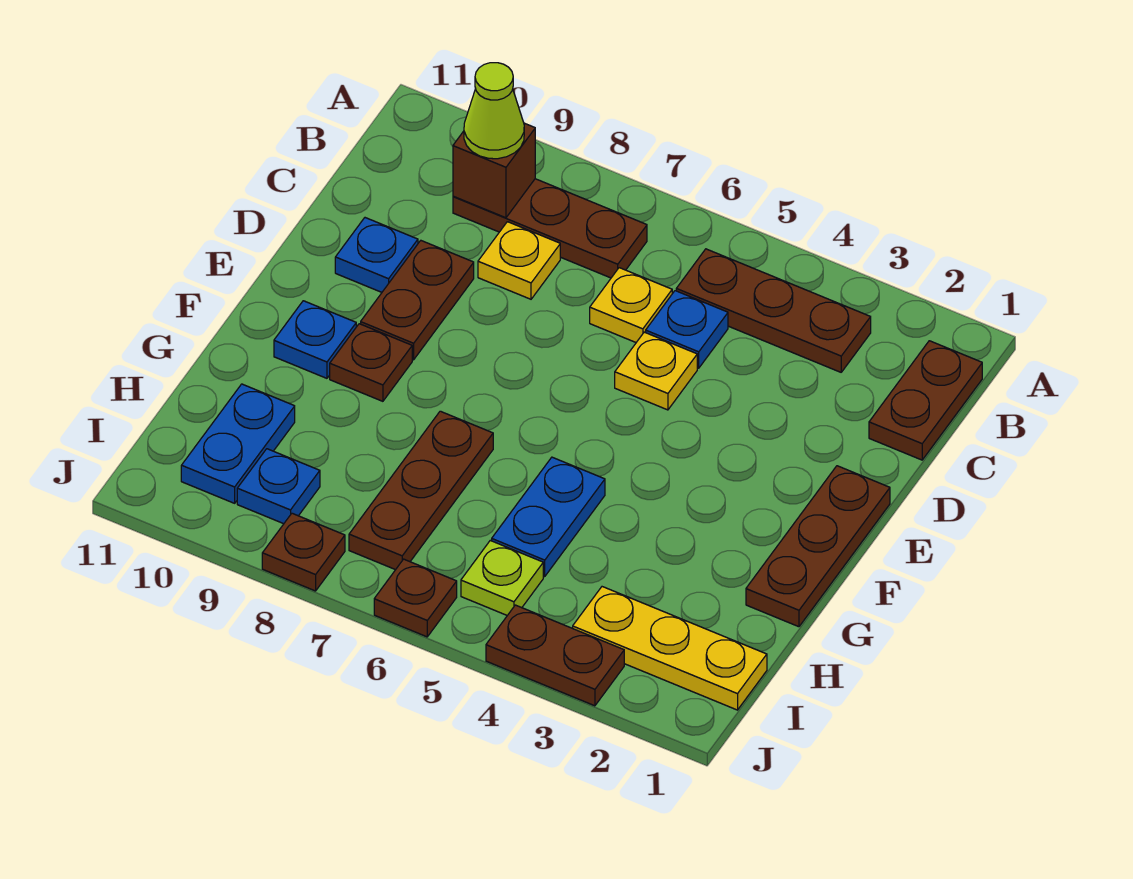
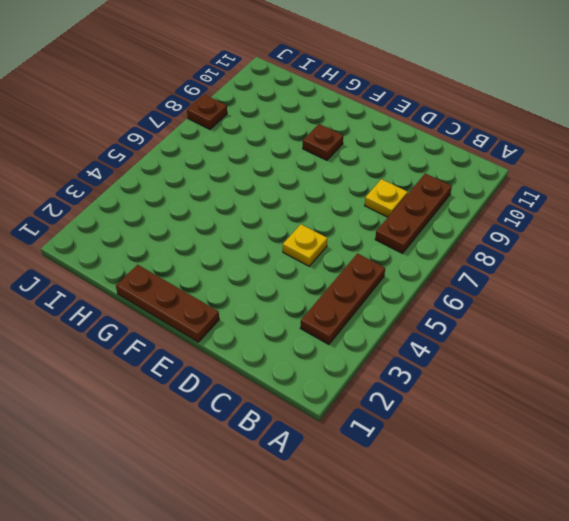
none -> brown plate B1:C1 level 1
none -> blue plate C5 level 1
none -> yellow plate C6 level 1

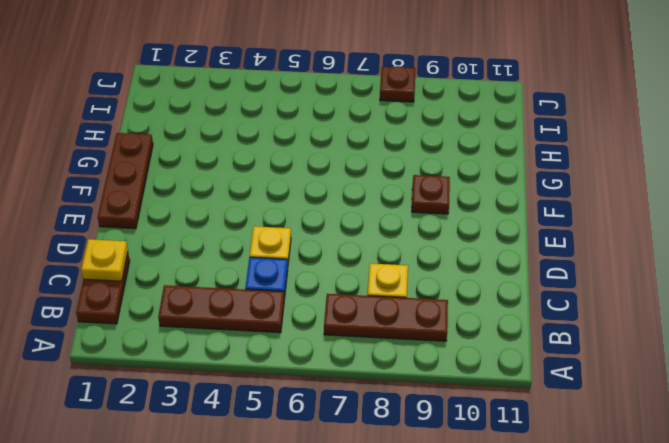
yellow plate C1 level 2 -> yellow plate C6 level 1
none -> brown plate D9:E9 level 1
none -> blue plate D10 level 1
none -> blue plate F10 level 1

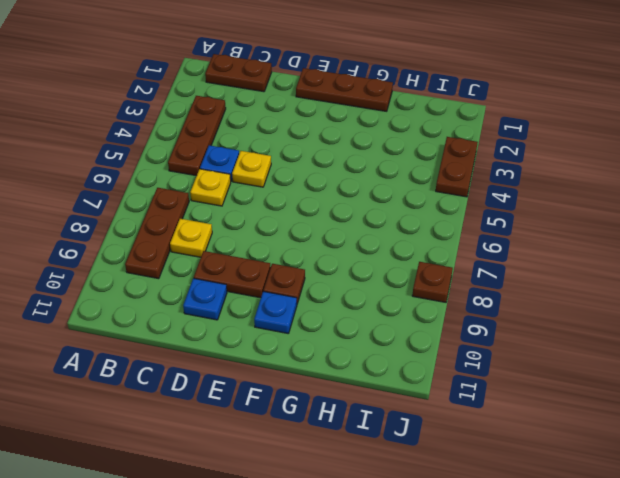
none -> blue plate G5:H5 level 1
none -> brown plate G7:I7 level 1
none -> blue plate H10:I10 level 1

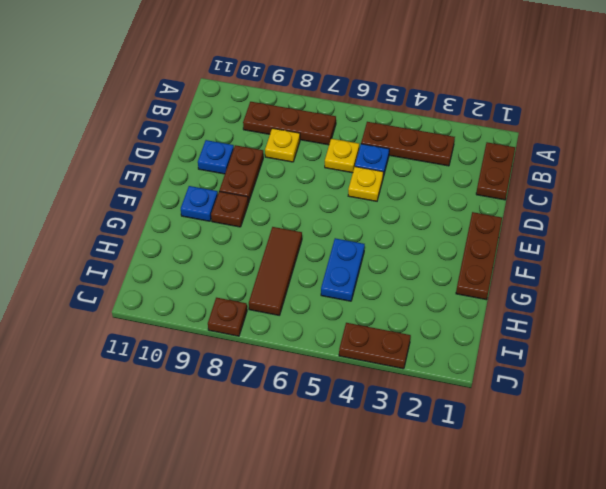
brown tile G7:I7 level 1 -> brown plate G7:I7 level 1
none -> blue plate H10:I10 level 1
none -> yellow plate I1:I3 level 1
none -> lime plate I5 level 1

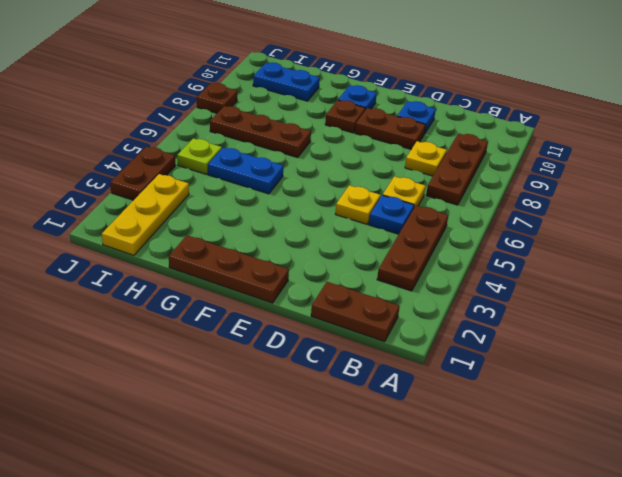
none -> blue plate I9 level 1
none -> brown plate J6 level 1
none -> brown brick B9 level 2

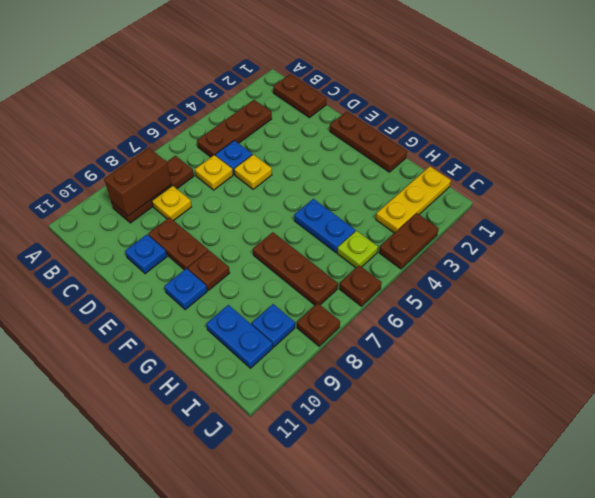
brown brick B8:B9 level 2 -> brown brick B9 level 2
none -> lime cone B9 level 3

